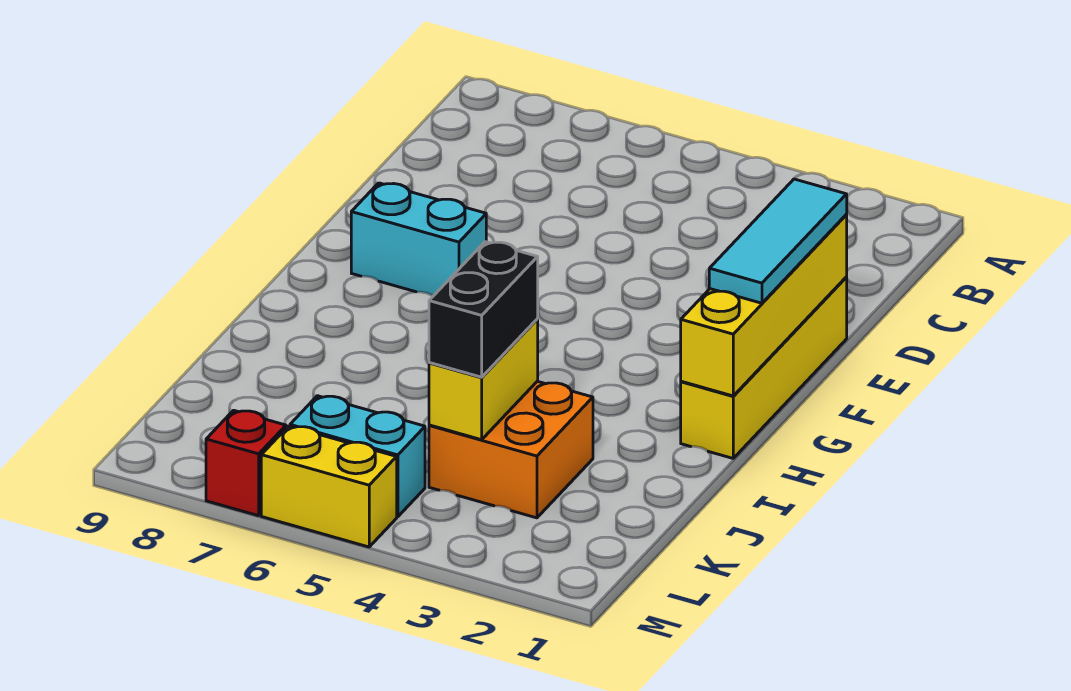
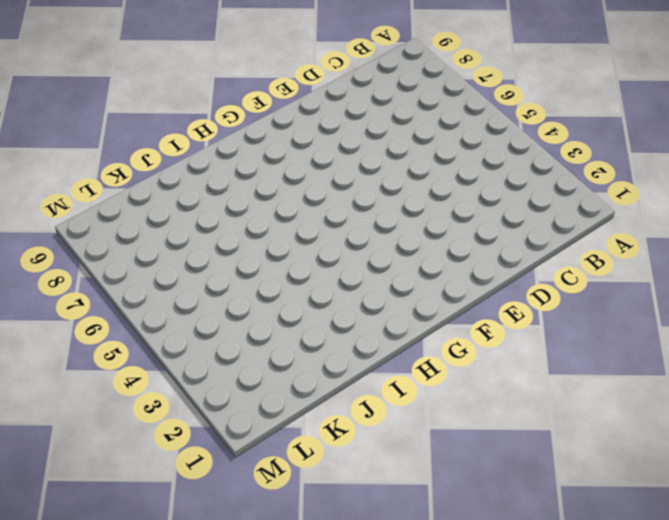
none -> yellow brick E1:H1 level 1
none -> cyan brick F7:F8 level 1

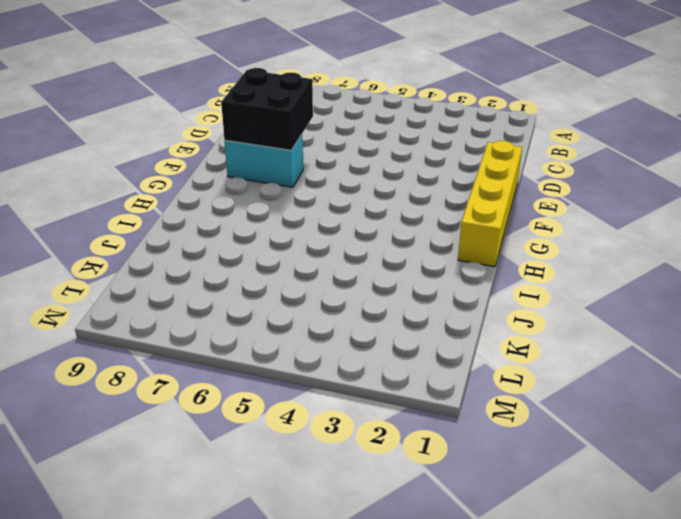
black brick E7:F8 level 2 -> none
none -> orange brick J3:K4 level 1
none -> cyan brick L5:L6 level 1

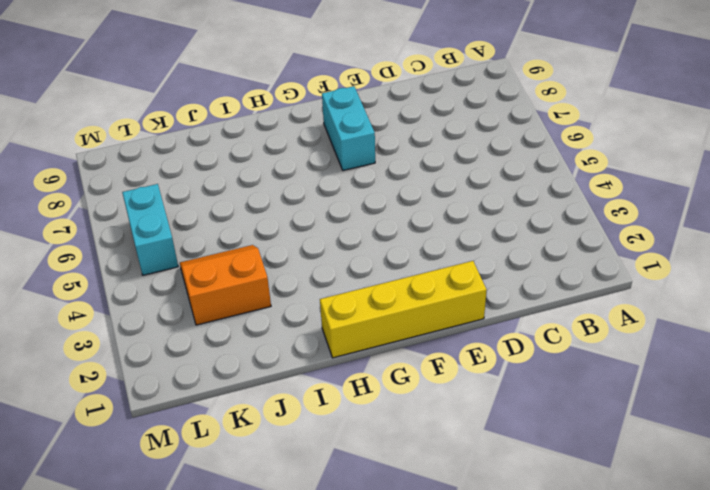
orange slope J3:K4 level 1 top 3 -> orange brick J3:K4 level 1
none -> yellow brick M5:M6 level 1
none -> red brick M7 level 1

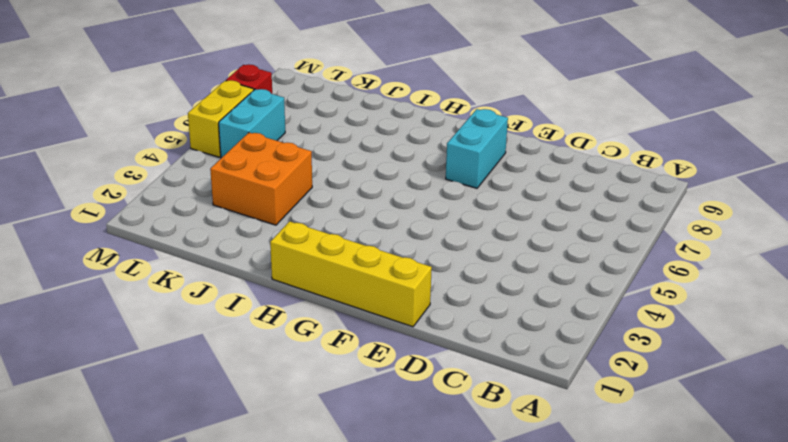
none -> yellow brick E1:H1 level 2
none -> yellow brick J4:K4 level 2

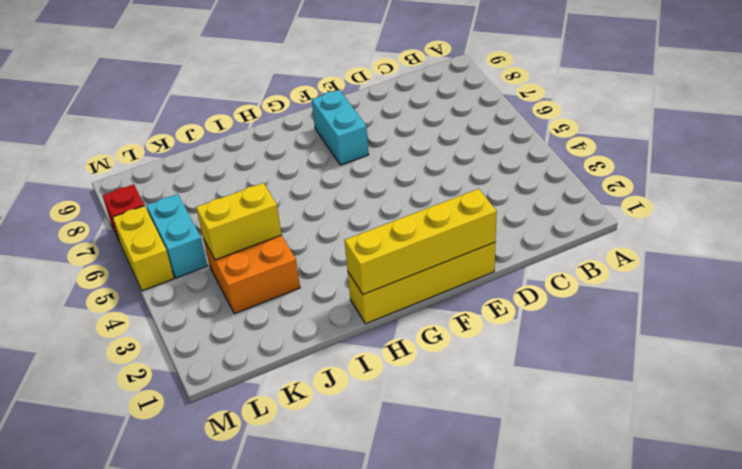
none -> cyan tile E1:G1 level 3
none -> black brick J4:K4 level 3

